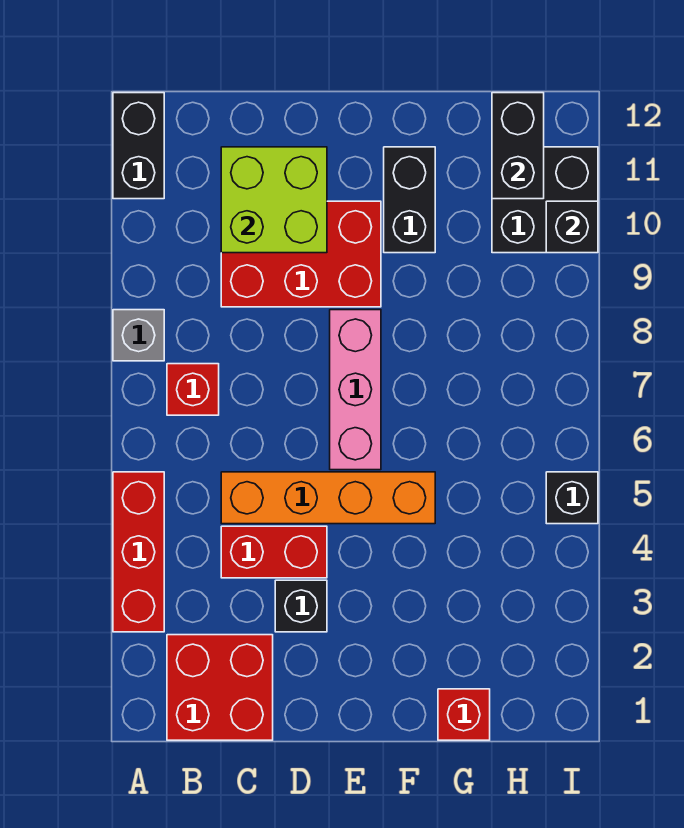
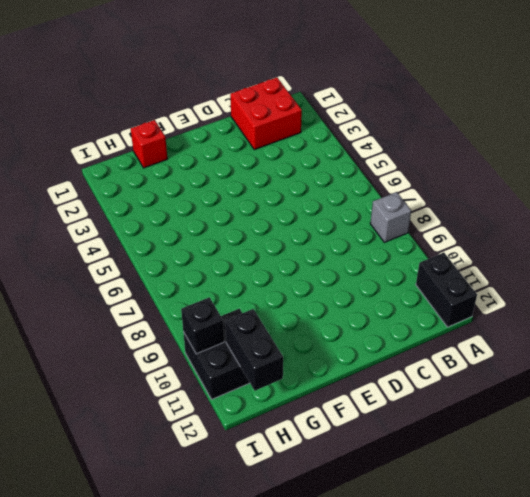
none -> red brick A3:A5 level 1
none -> red brick B7 level 1
none -> red brick C4:D4 level 1

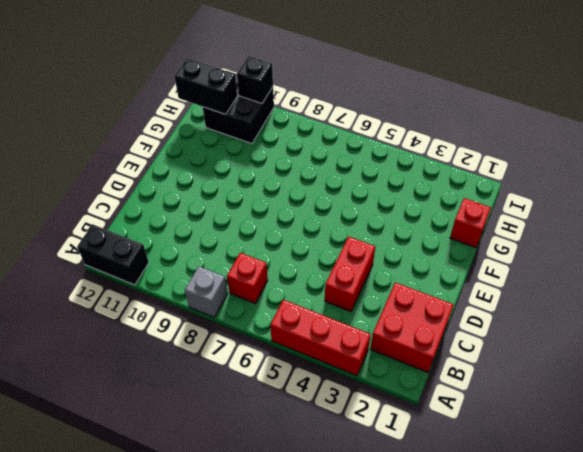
none -> orange brick C5:F5 level 1
none -> red brick C9:E10 level 1
none -> black brick D3 level 1

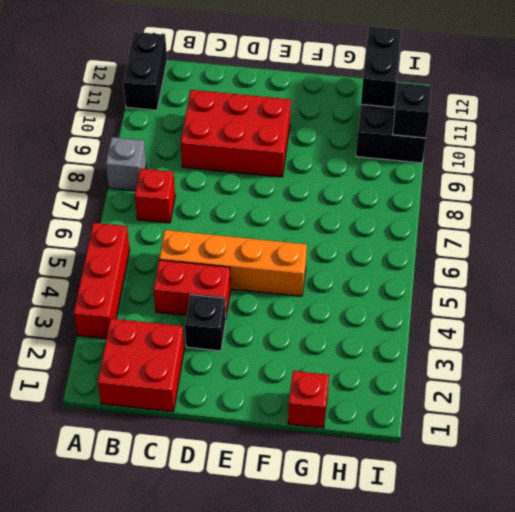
none -> pink brick E6:E8 level 1
none -> black brick F10:F11 level 1
none -> black brick I5 level 1

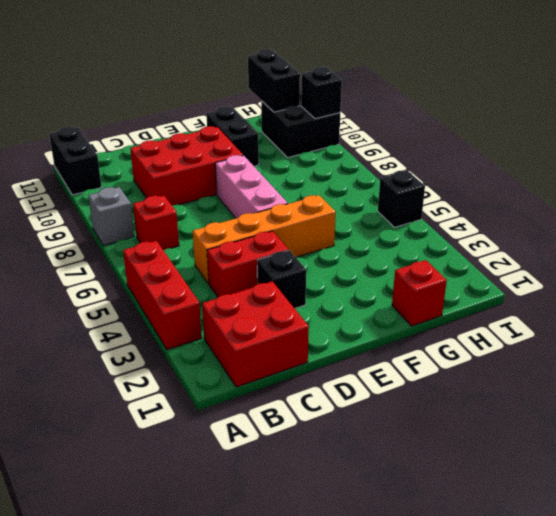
none -> lime brick C10:D11 level 2

